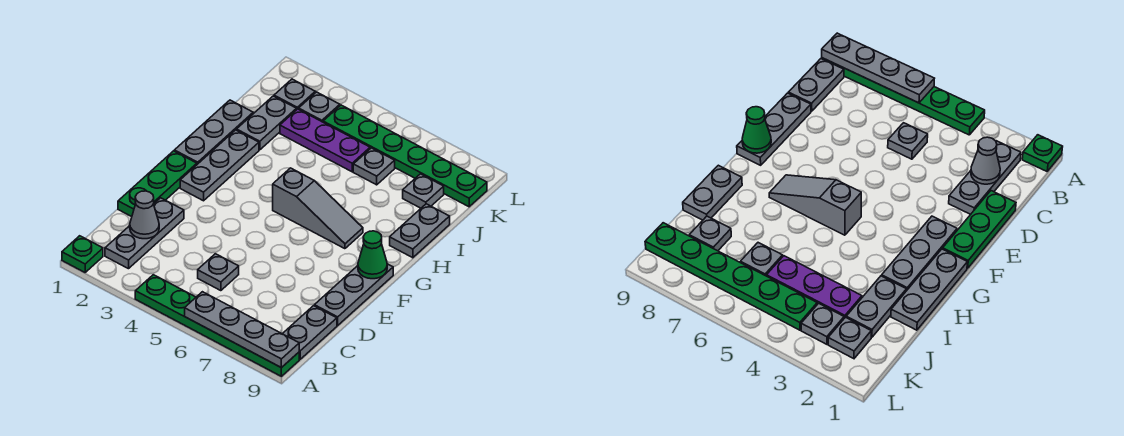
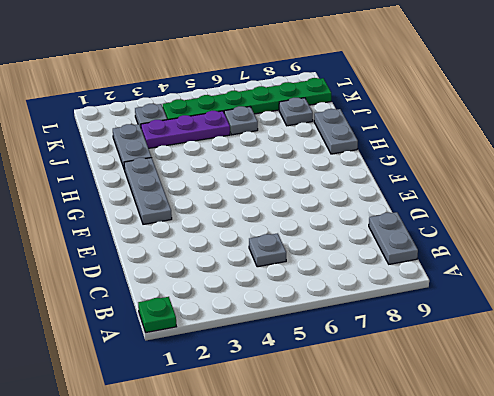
none -> green plate A4:A9 level 1
none -> grey plate B2:D2 level 1
none -> green plate D1:F1 level 1

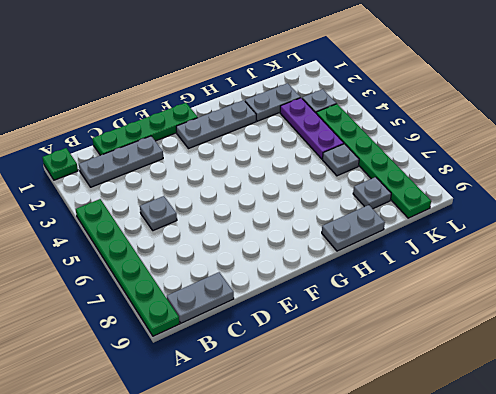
green plate C1:F1 level 1 -> green plate D1:F1 level 1
none -> grey plate D9:F9 level 1
none -> grey plate G1:I1 level 1
none -> grey slope G5:G7 level 1 top 5

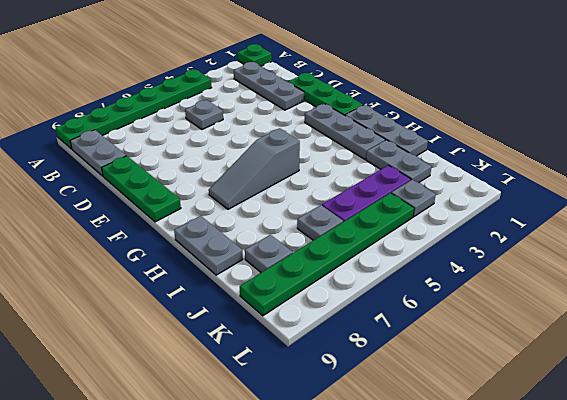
green plate D9:F9 level 1 -> grey plate D9:F9 level 1
none -> grey plate K2 level 1
none -> grey plate A6:A9 level 2
none -> grey cone C2 level 2

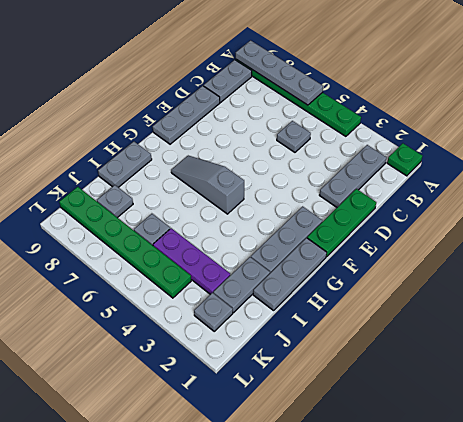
none -> grey plate K3 level 1
none -> grey cone C2 level 2
none -> green cone F9 level 2

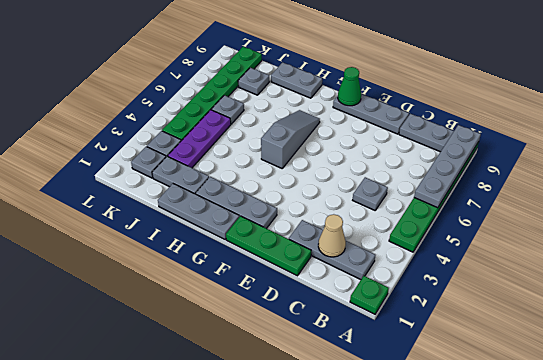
tan cone C2 level 2 -> grey cone C2 level 2

